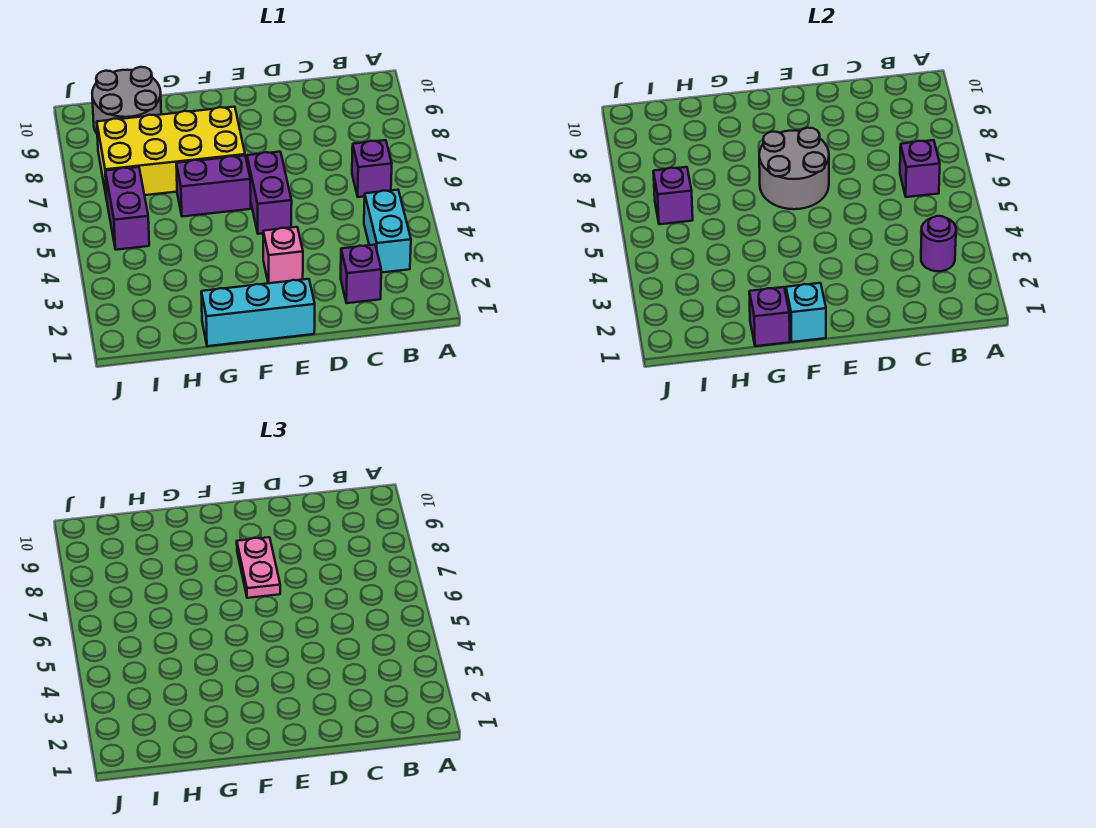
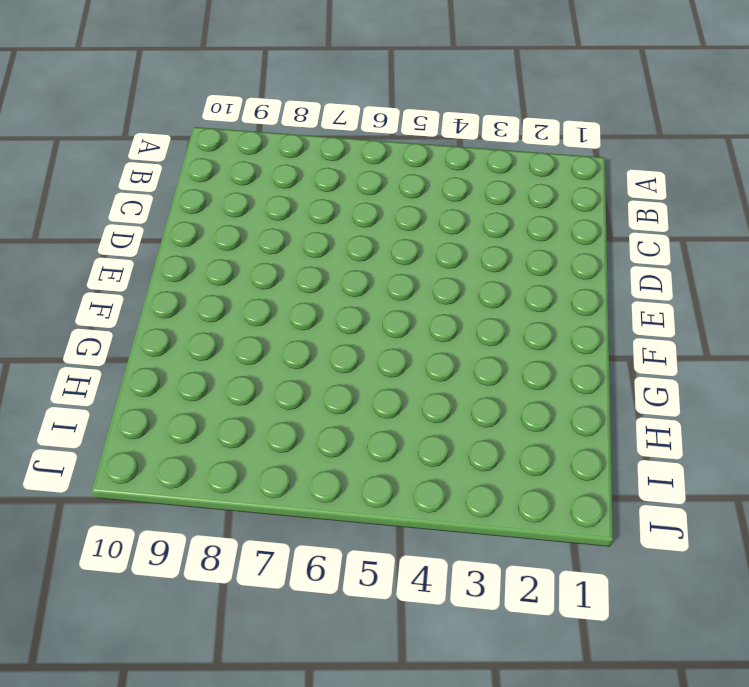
none -> cyan brick B3:B4 level 1
none -> purple brick B6 level 1
none -> purple brick C2 level 1

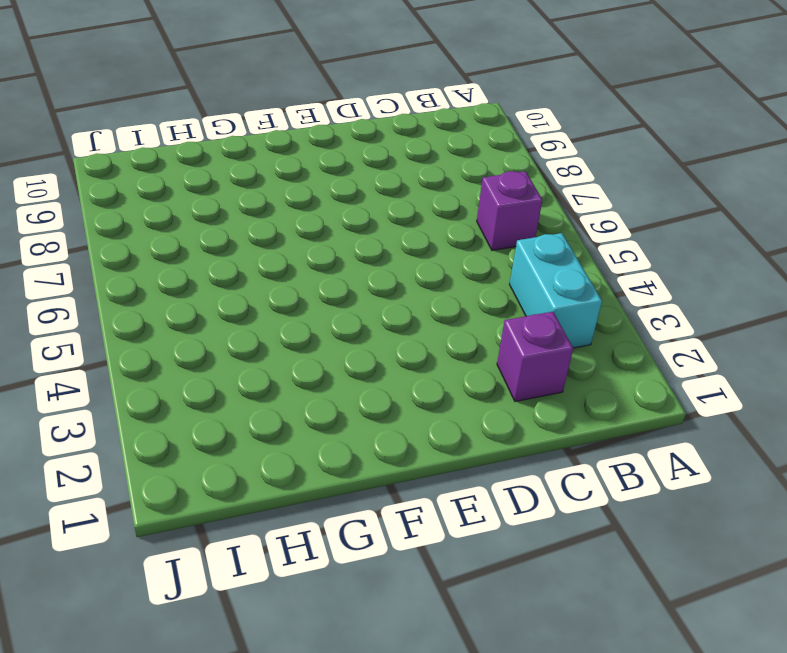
none -> cyan brick E1:G1 level 1
none -> pink brick E3 level 1
none -> purple brick E5:E6 level 1

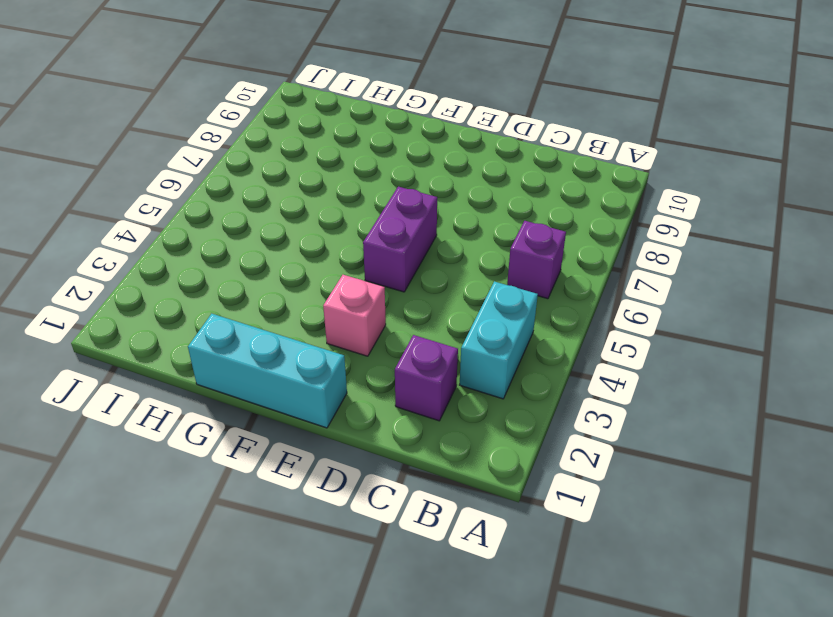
none -> purple brick F6:G6 level 1
none -> yellow brick F7:I8 level 1
none -> grey round brick H9:I10 level 1

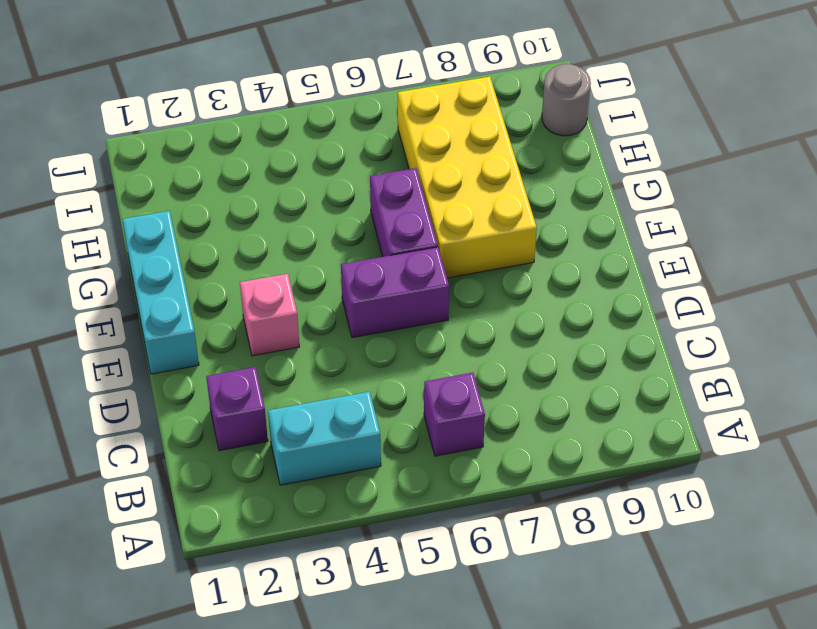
grey round brick I10 level 1 -> grey round brick H9:I10 level 1
none -> purple brick I5:I6 level 1
none -> purple round brick B3 level 2
none -> purple brick B6 level 2

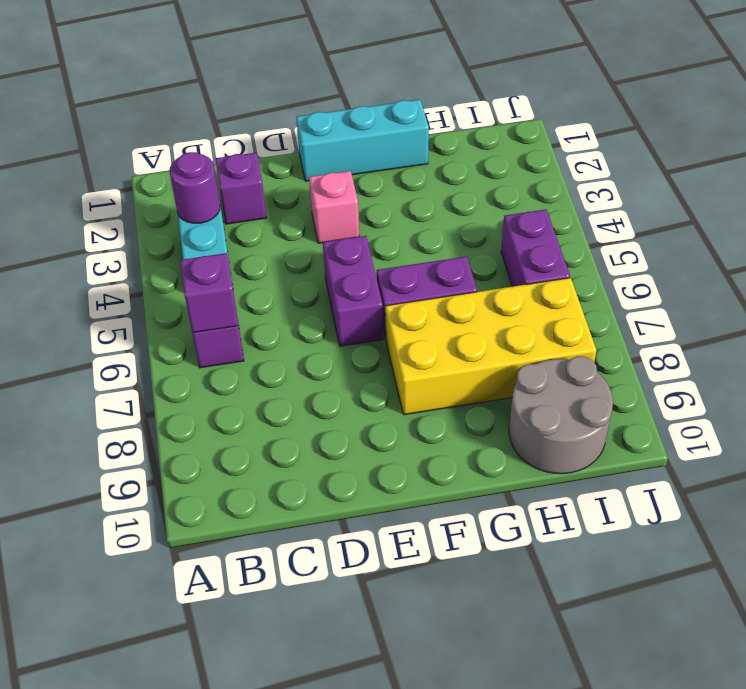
none -> grey round brick E6:F7 level 2
none -> cyan brick F1 level 2
none -> purple brick G1 level 2

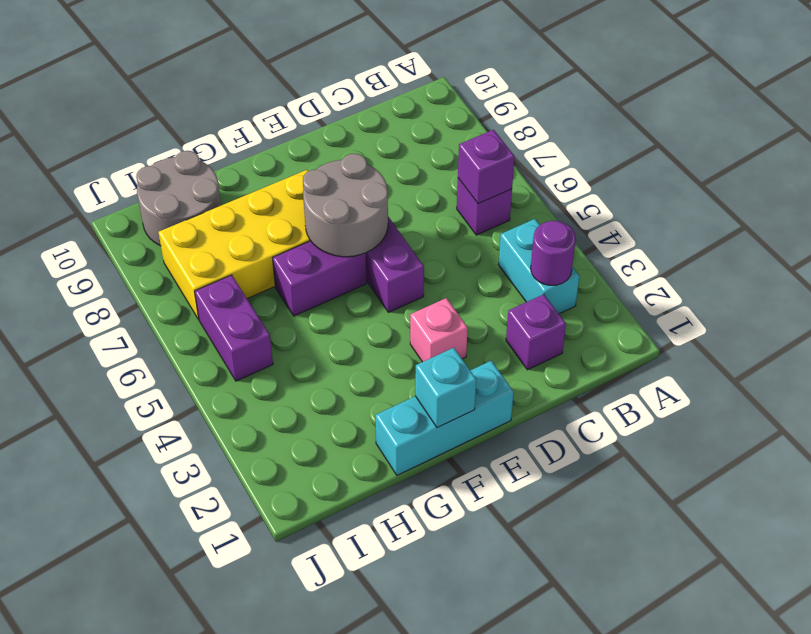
none -> purple brick G1 level 2
none -> purple brick I6 level 2
none -> pink plate E7:E8 level 3

